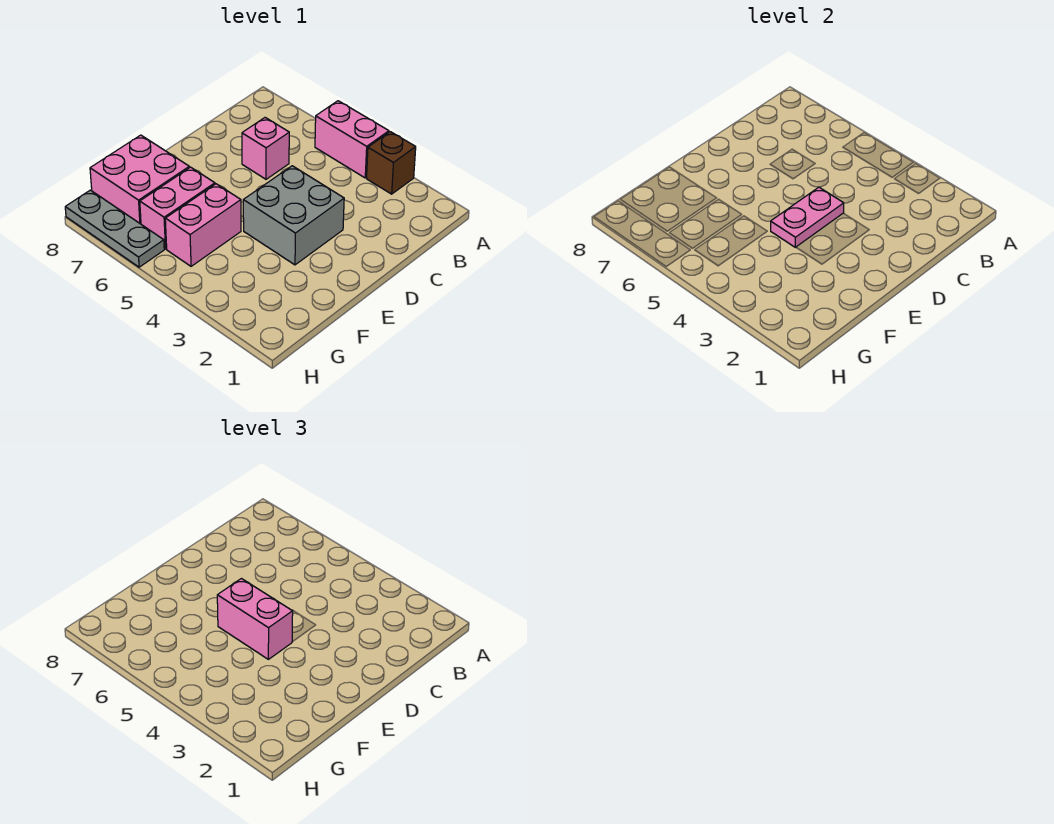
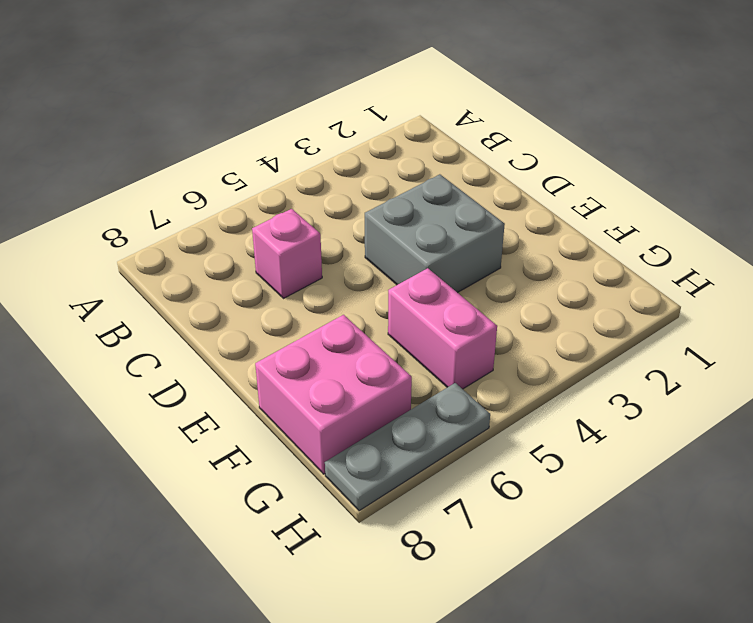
none -> brown brick A3 level 1
none -> pink brick A4:A5 level 1

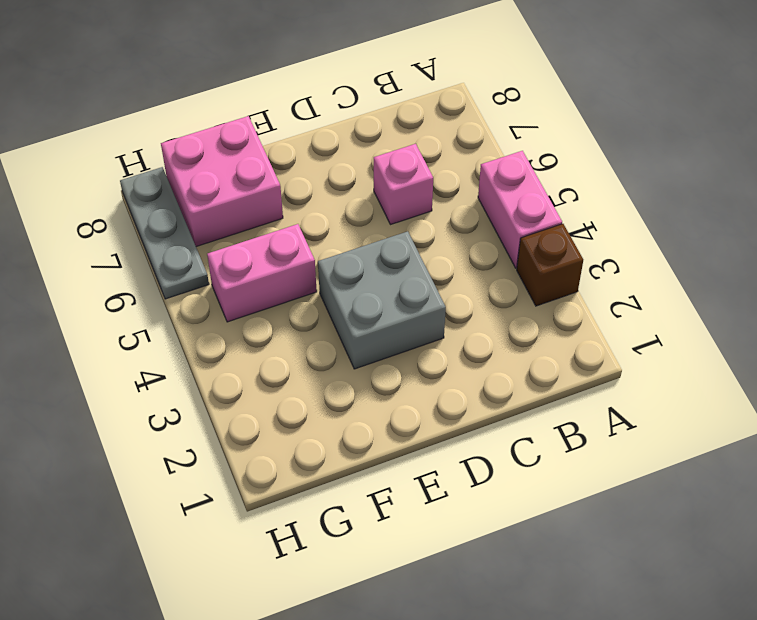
none -> pink brick F6:G6 level 1
none -> pink plate D4:E4 level 2

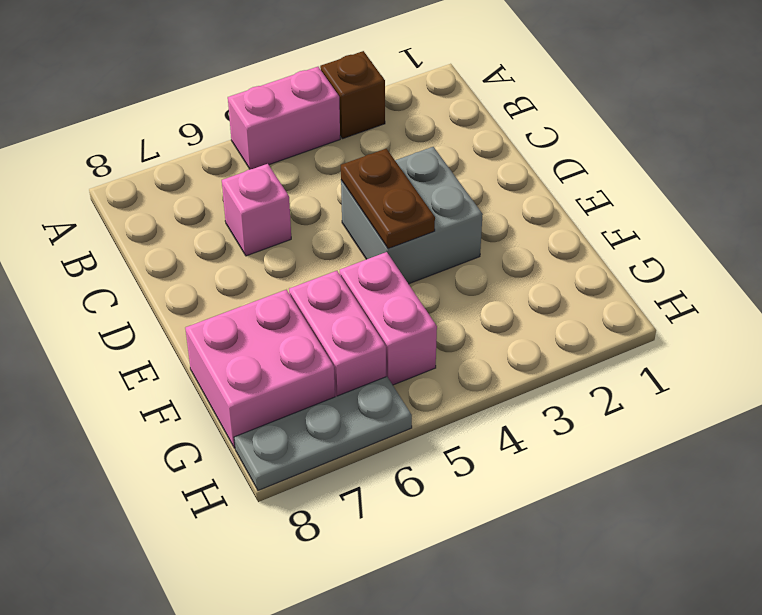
brown plate D4:E4 level 2 -> pink plate D4:E4 level 2
none -> pink brick E4:E5 level 3

